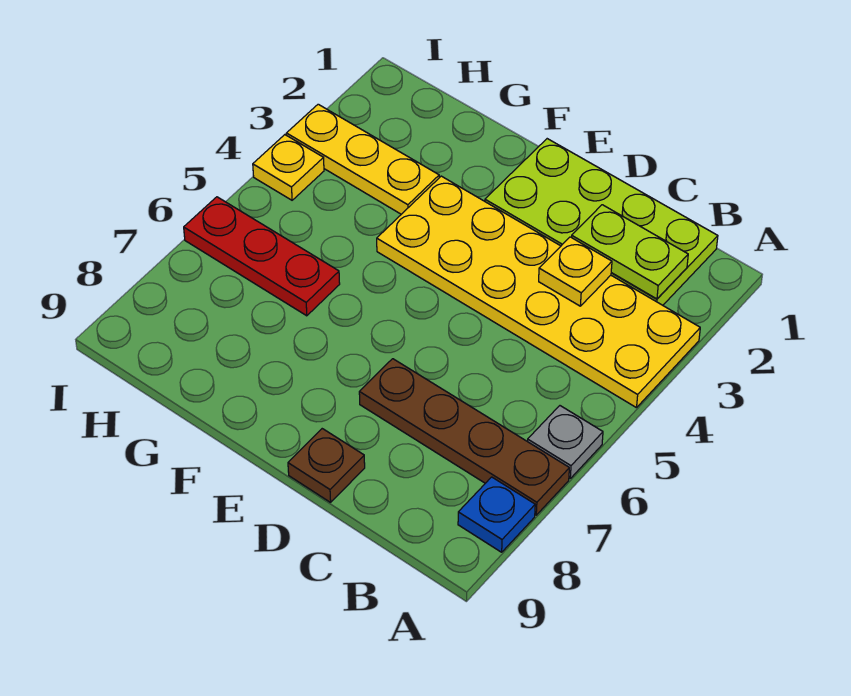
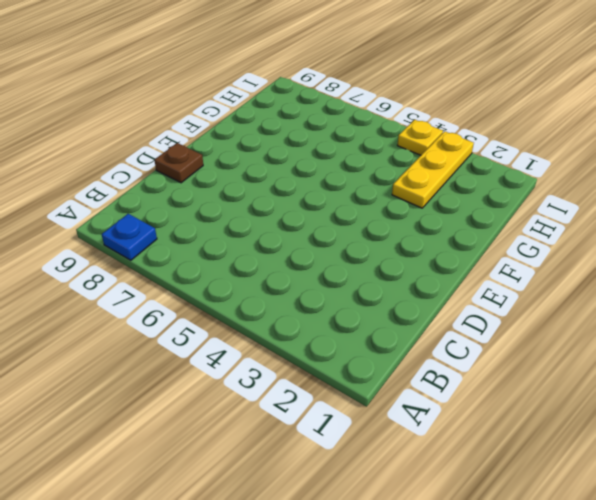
none -> yellow plate A3:F4 level 1
none -> grey plate A6 level 1

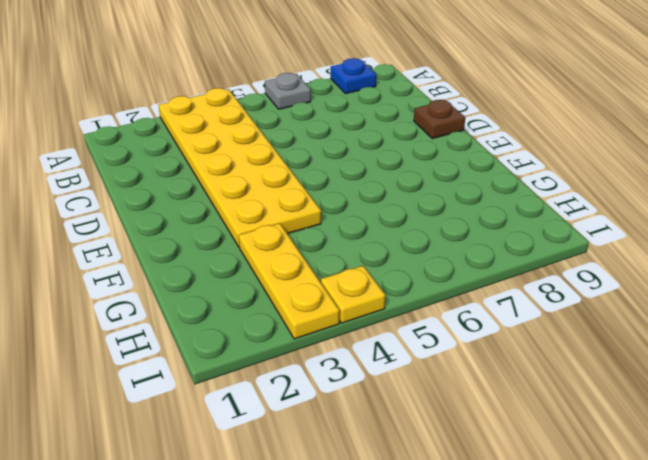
none -> brown plate A7:D7 level 1
none -> lime plate B1:E2 level 1

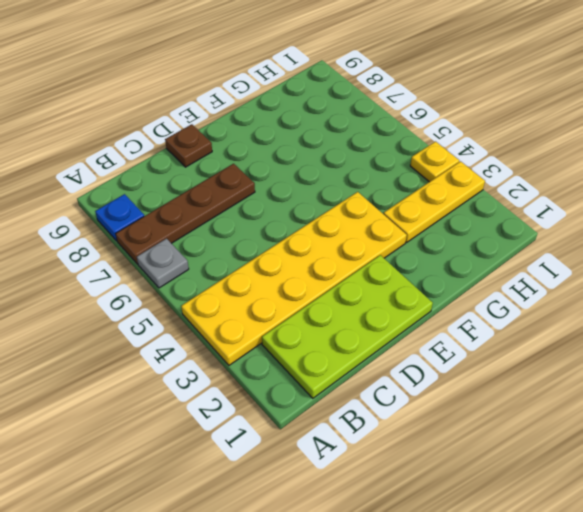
none -> red plate G6:I6 level 1
none -> lime plate B2:C2 level 2

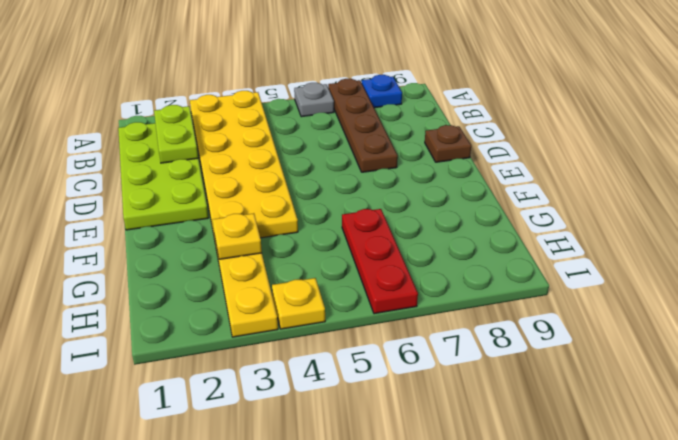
yellow plate G3 level 2 -> yellow plate C3 level 2

